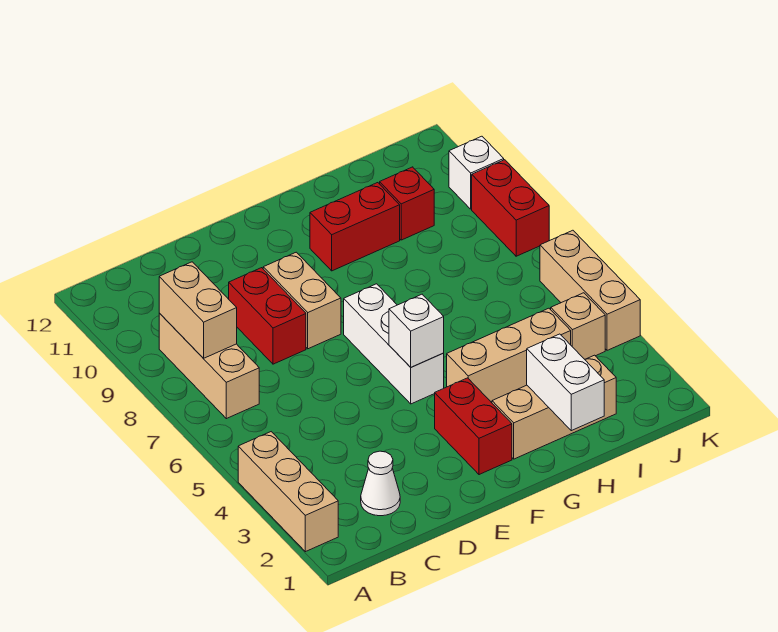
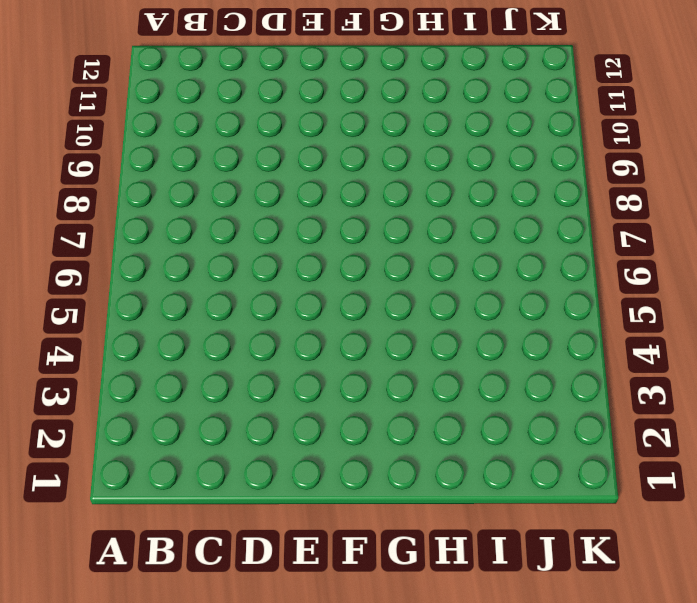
none -> tan brick A2:A4 level 1
none -> tan brick B7:B9 level 1
none -> white cone C2 level 1

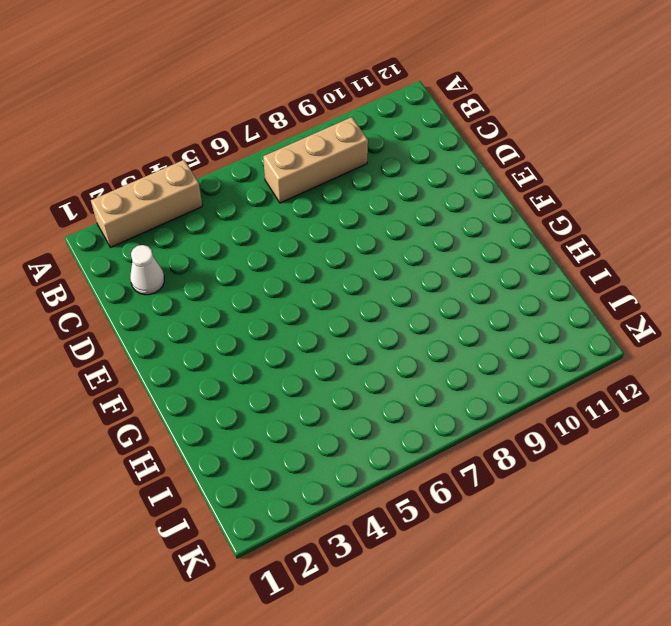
none -> red brick D8:D9 level 1
none -> tan brick E8:E9 level 1
none -> red brick F2:F3 level 1

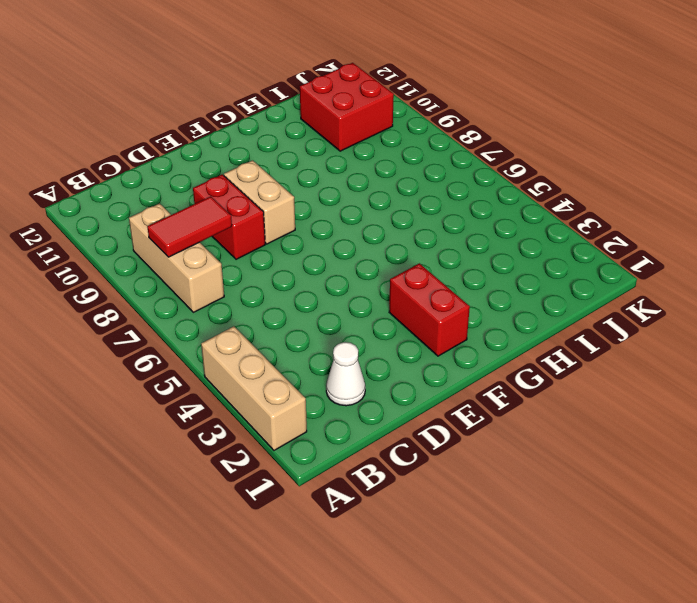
red tile B8:C8 level 2 -> tan brick B8:B9 level 2
red brick I10:J11 level 1 -> red brick I10 level 1
none -> white brick F5:F7 level 1
none -> tan brick G2:I2 level 1
none -> tan brick G4:I4 level 1

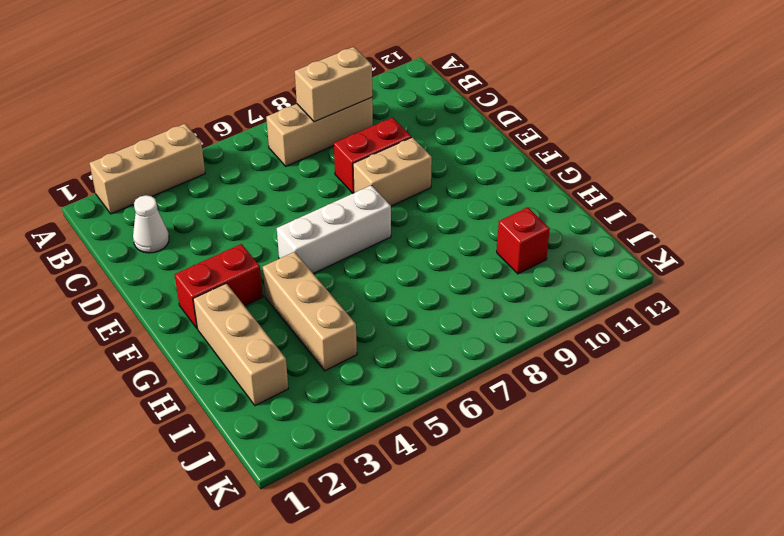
none -> red brick G10:H10 level 1
none -> tan brick J4 level 1
none -> tan brick K4:K6 level 1

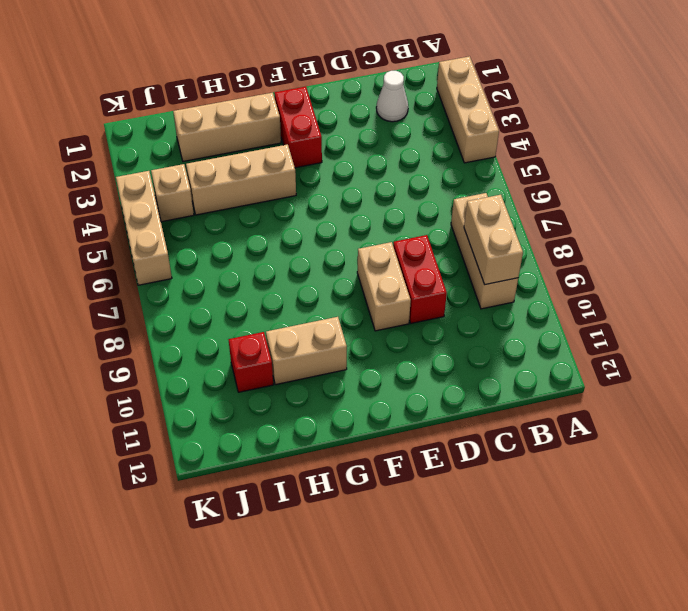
tan brick G10:H10 level 1 -> red brick G10:H10 level 1
none -> white brick F5:F7 level 1
none -> red brick K8:K9 level 1
none -> white brick K10 level 1

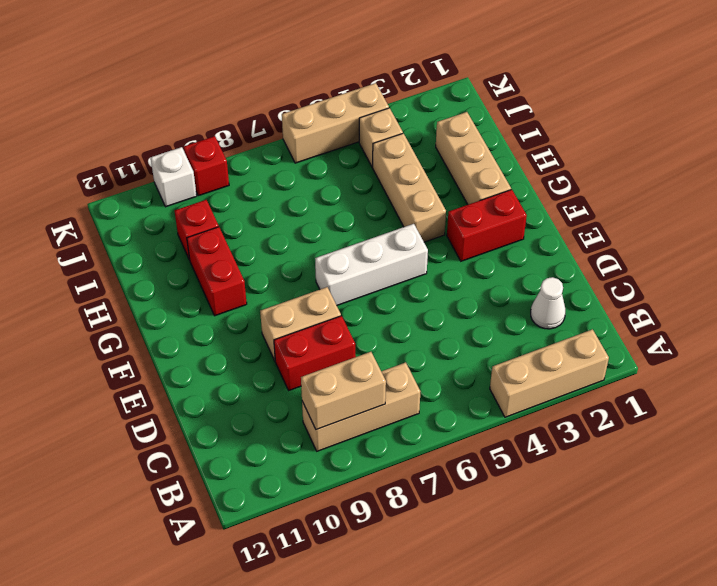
red brick K9 level 1 -> red brick K8:K9 level 1
none -> white brick F5 level 2
none -> white brick H1:H2 level 2

